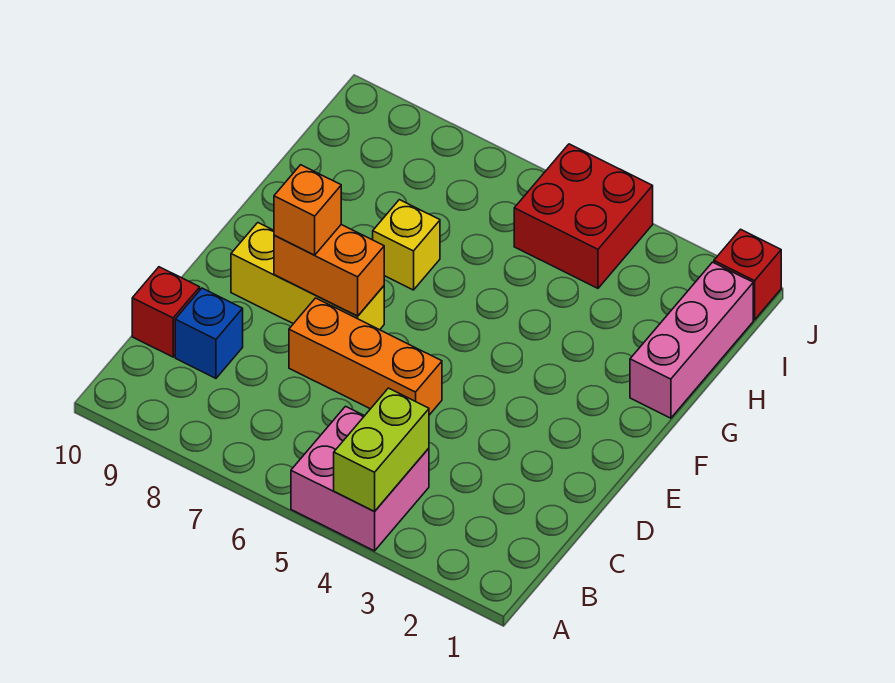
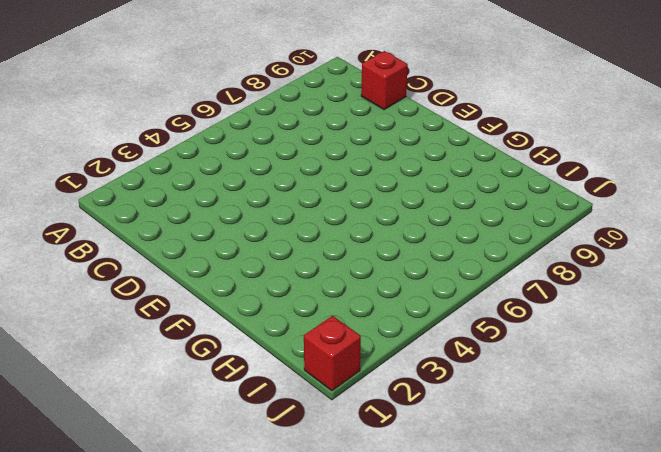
none -> pink brick A4:B5 level 1
none -> blue brick C9 level 1
none -> orange brick D5:D7 level 1

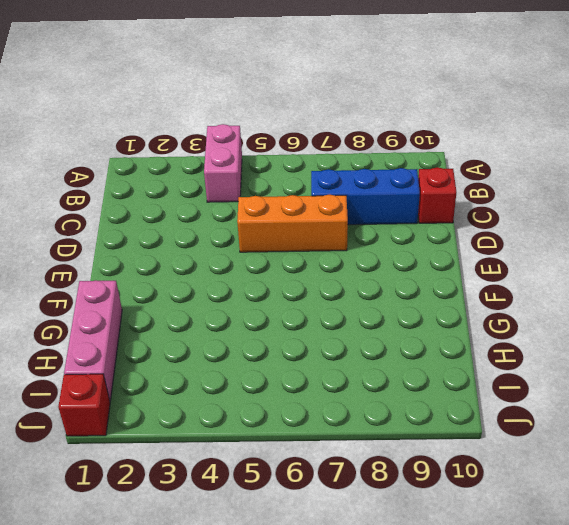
pink brick A4:B4 level 1 -> pink brick A4:B5 level 1
blue brick C7:C9 level 1 -> blue brick C9 level 1
none -> yellow brick E7:E9 level 1
none -> yellow brick G7 level 1
none -> red brick I4:J5 level 1

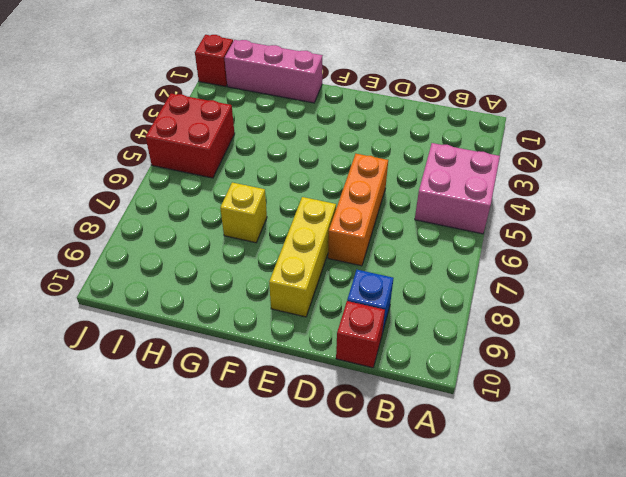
none -> lime brick A4:B4 level 2
none -> orange brick E7:E8 level 2
none -> orange brick E8 level 3

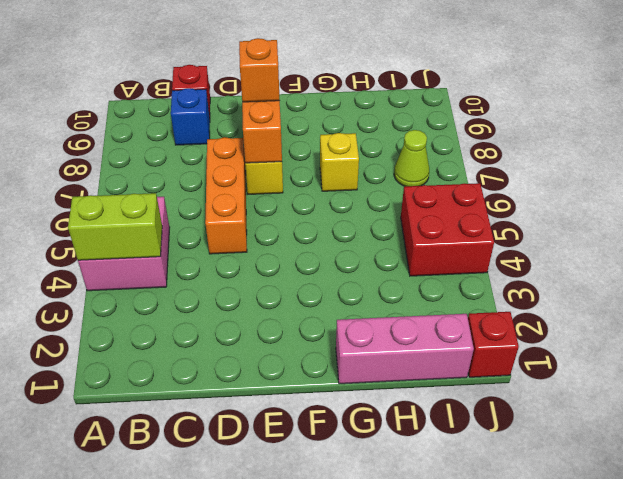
lime cone I7 level 1 -> none

